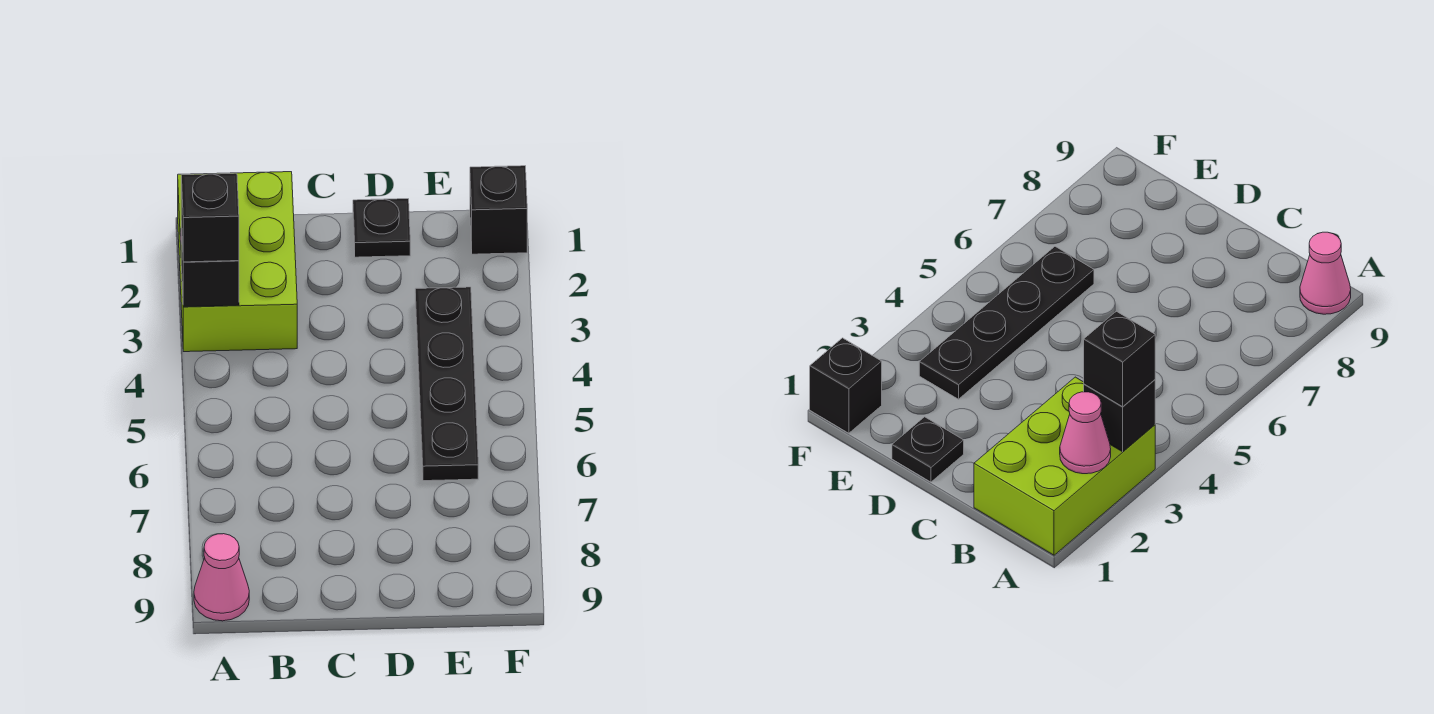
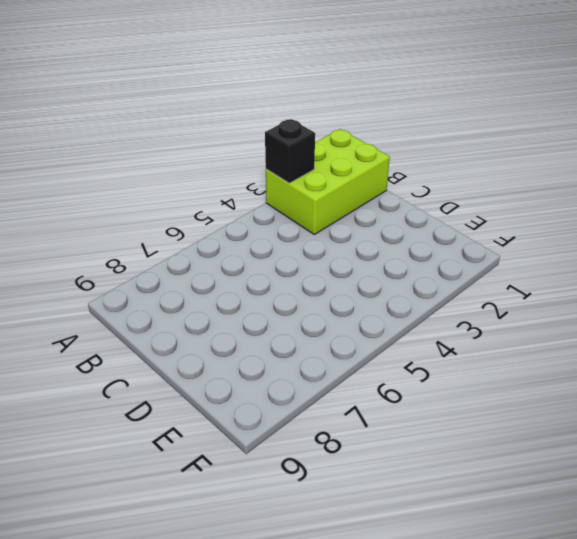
none -> pink cone A9 level 1
none -> black plate D1 level 1

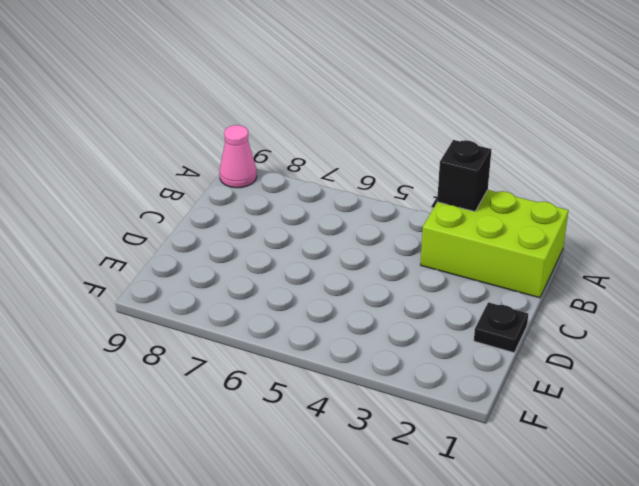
none -> black plate E3:E6 level 1
none -> black brick F1 level 1

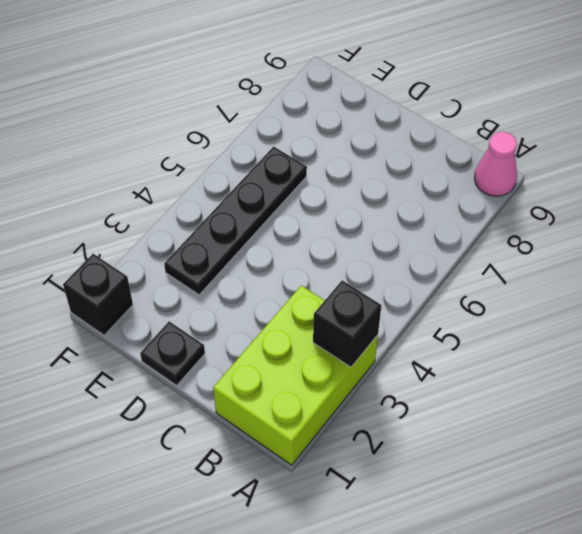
none -> pink cone A2 level 2
none -> black brick A3 level 3

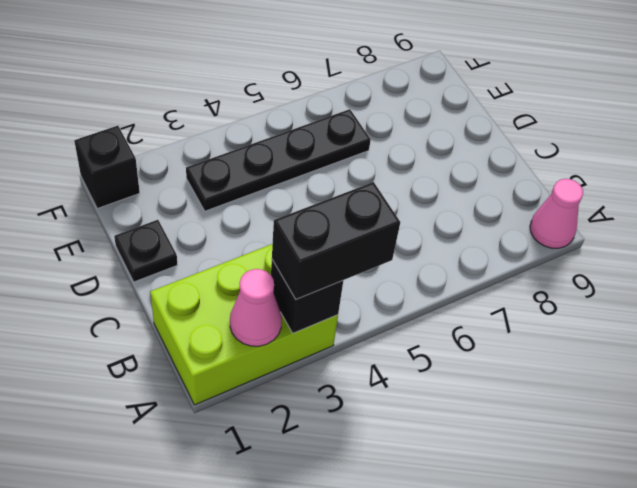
black brick A3:A4 level 3 -> black brick A3 level 3

